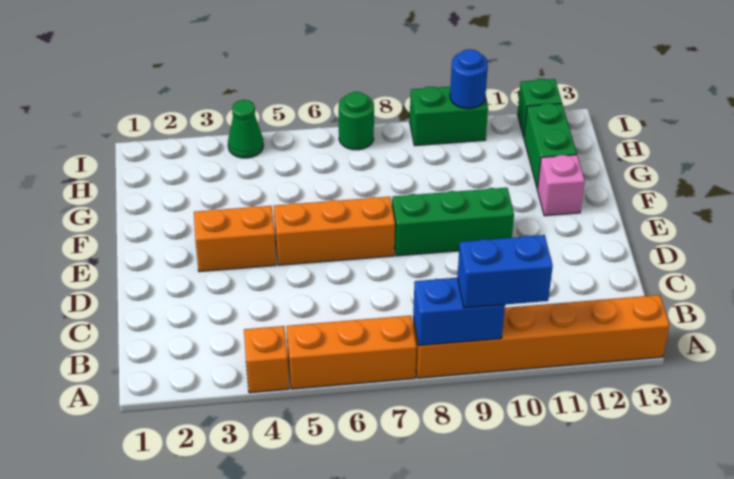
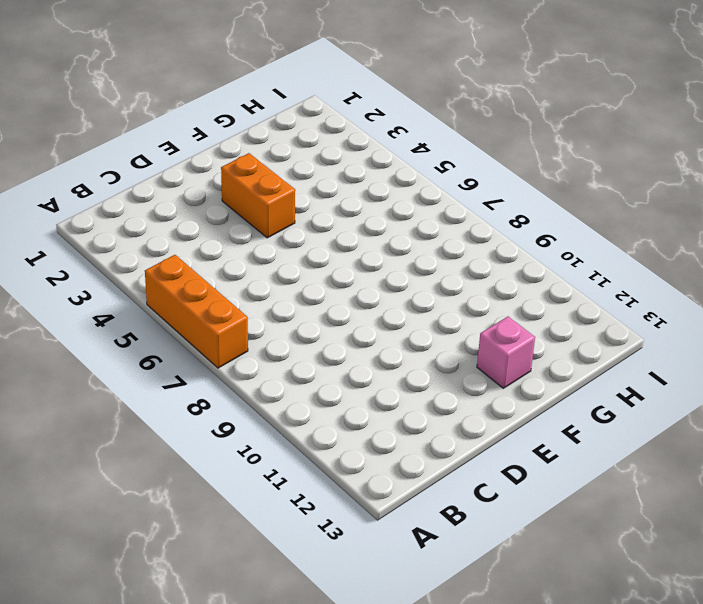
none -> orange brick A4 level 1
none -> orange brick A8:A13 level 1
none -> orange brick E5:E7 level 1

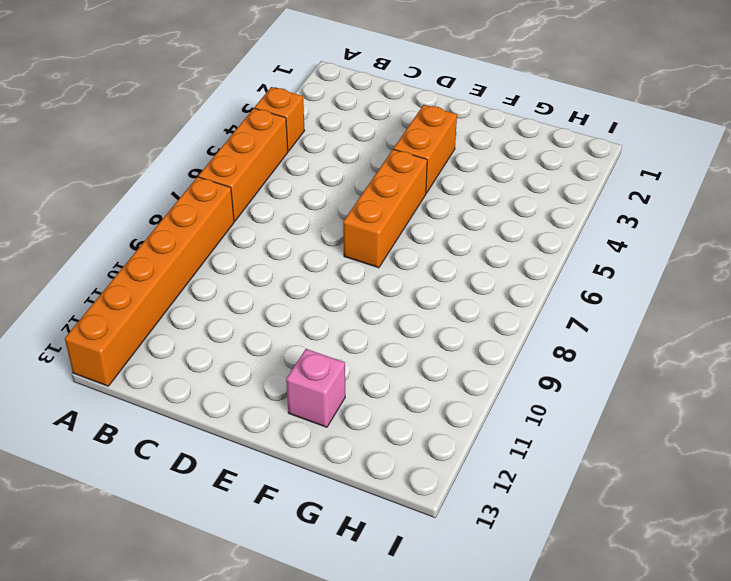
none -> green brick E8:E10 level 1
none -> green brick G12:H12 level 1
none -> green cone I4 level 1

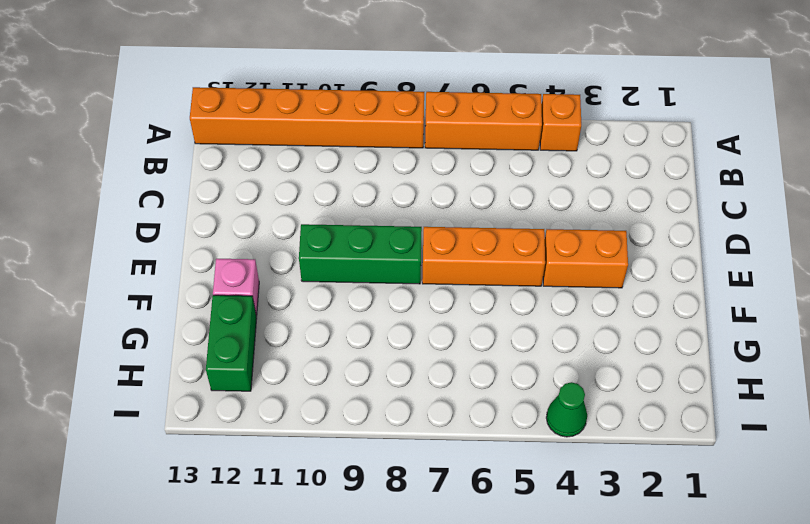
none -> green round brick I7 level 1
none -> green brick I9:I10 level 1
none -> green brick I12 level 1

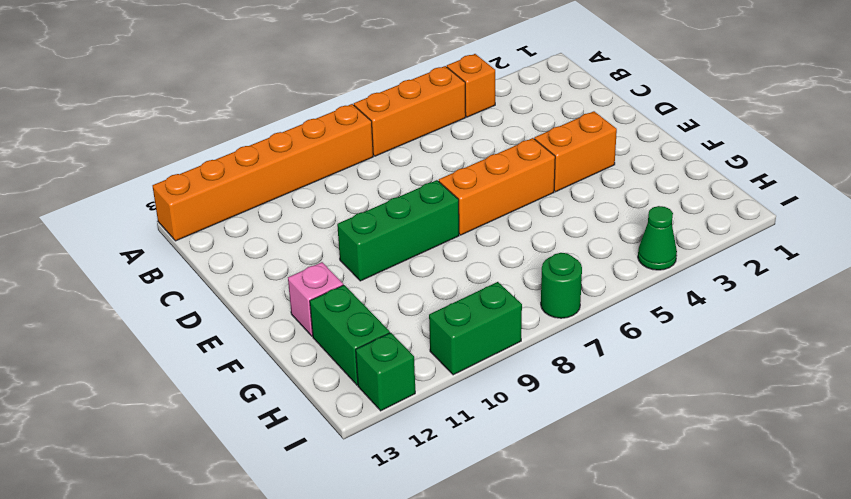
none -> blue brick A8:A9 level 2
none -> blue round brick I10 level 2
none -> blue brick A9:A10 level 3

